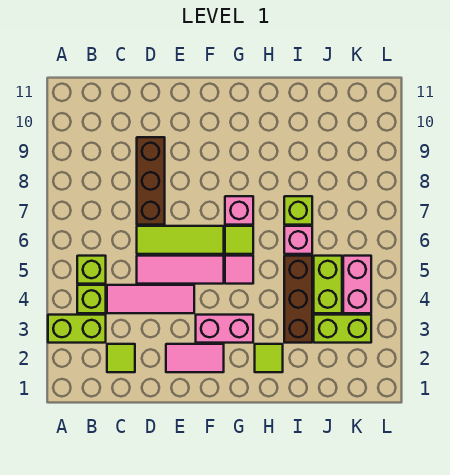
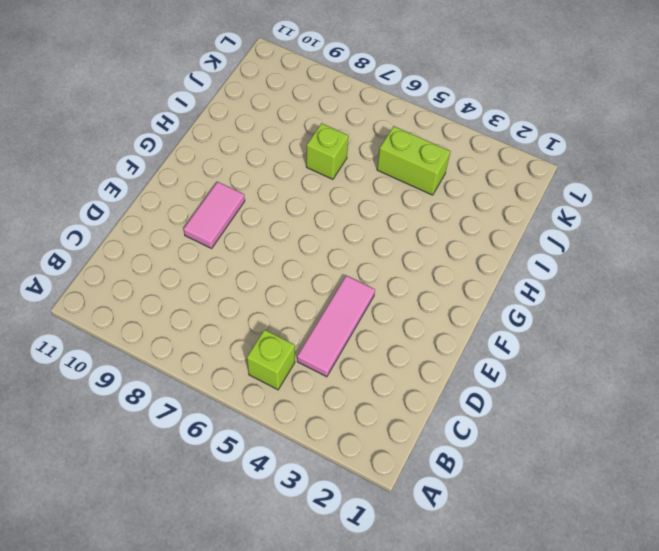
pink tile E9:F9 level 1 -> pink tile E2:F2 level 1
none -> lime brick A3:B3 level 1
none -> lime brick B4 level 1
none -> lime tile C2 level 1

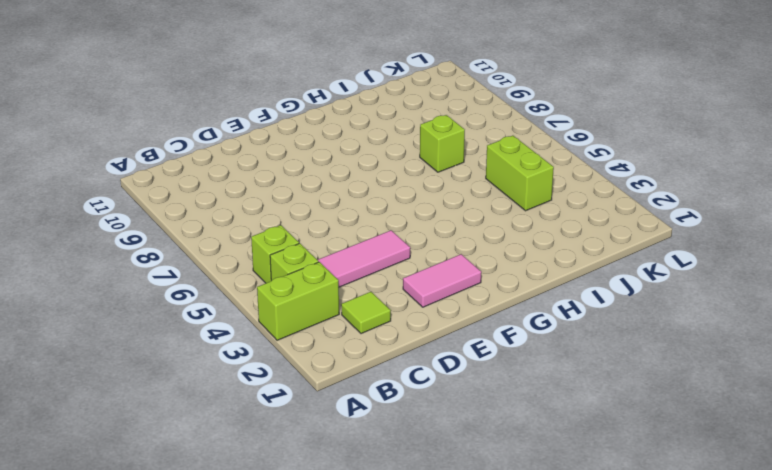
none -> pink tile D5:F5 level 1
none -> lime tile D6:F6 level 1
none -> brown brick D7:D9 level 1

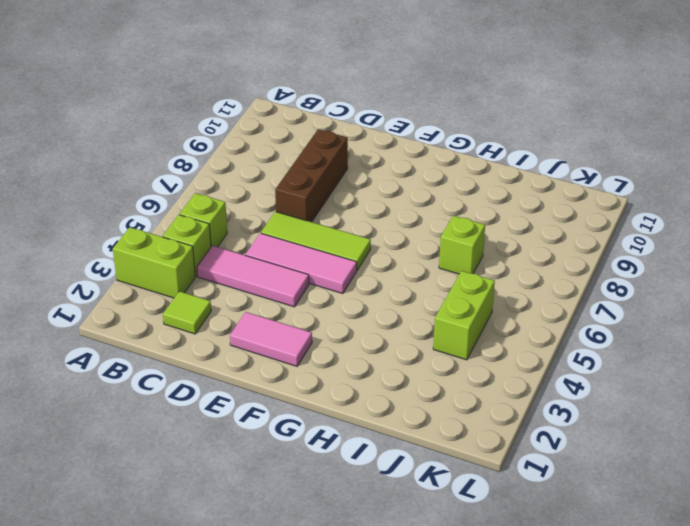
none -> pink brick F3:G3 level 1
none -> pink tile G5 level 1
none -> lime tile G6 level 1

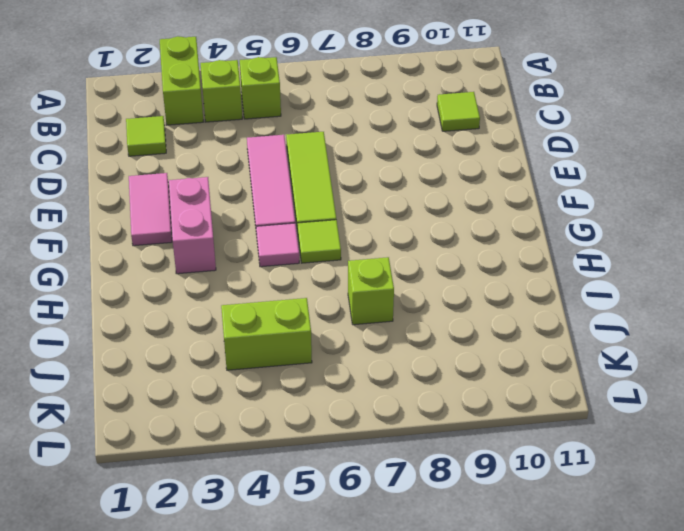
lime tile C10 level 1 -> lime tile H2 level 1
none -> pink tile C4:E4 level 1
none -> brown brick D7:D9 level 1
none -> pink brick G7 level 1

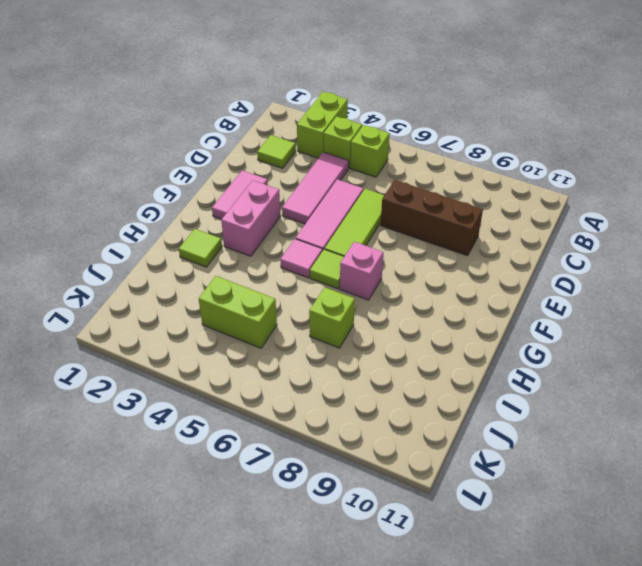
none -> brown brick I3:I5 level 1
none -> pink brick I6 level 1
none -> lime brick J3:K3 level 1

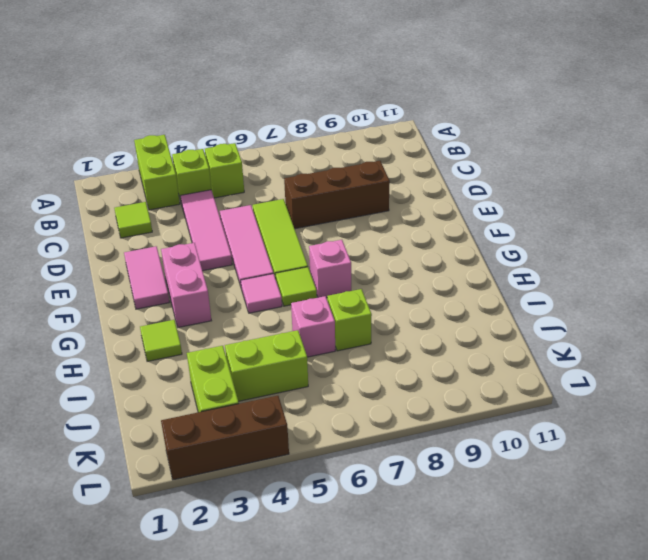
brown brick L2:L4 level 1 -> brown brick I3:I5 level 1
none -> pink brick K4:K5 level 1

